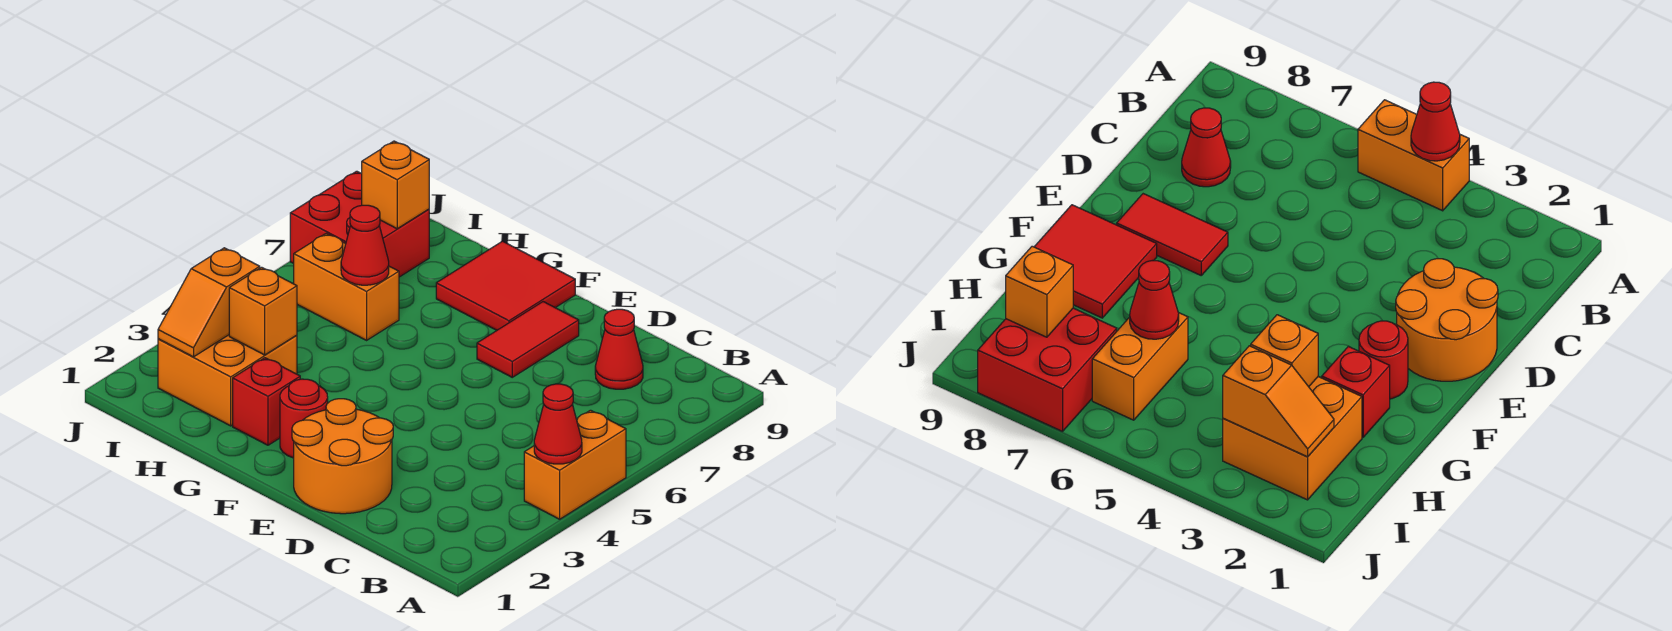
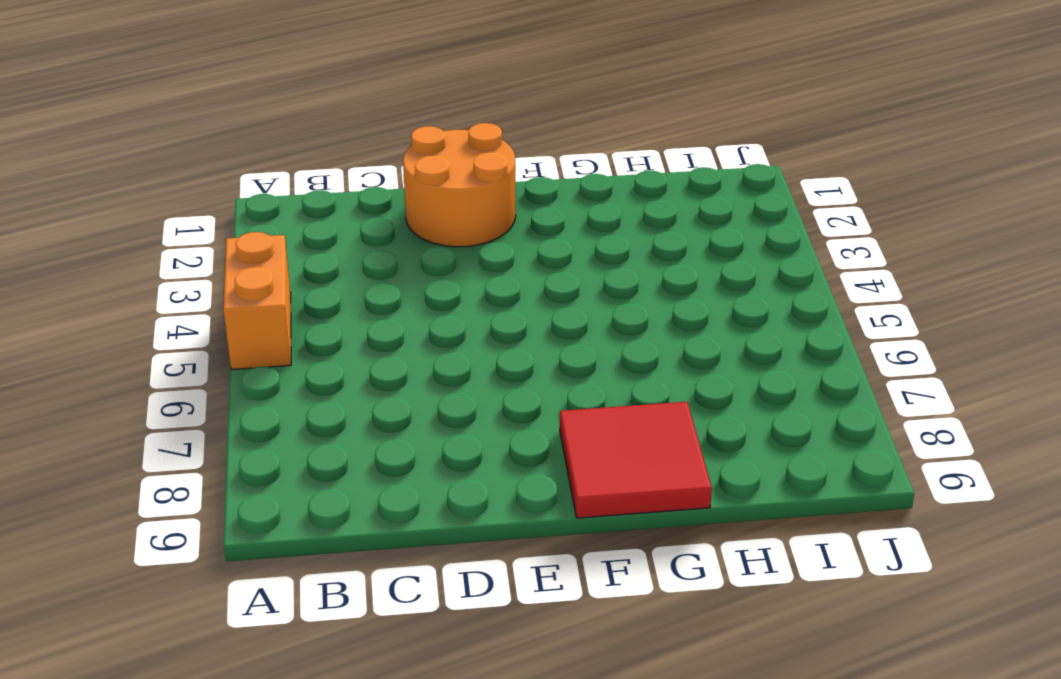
none -> red cone C8 level 1
none -> red tile E7:E8 level 1
none -> red round brick F2 level 1

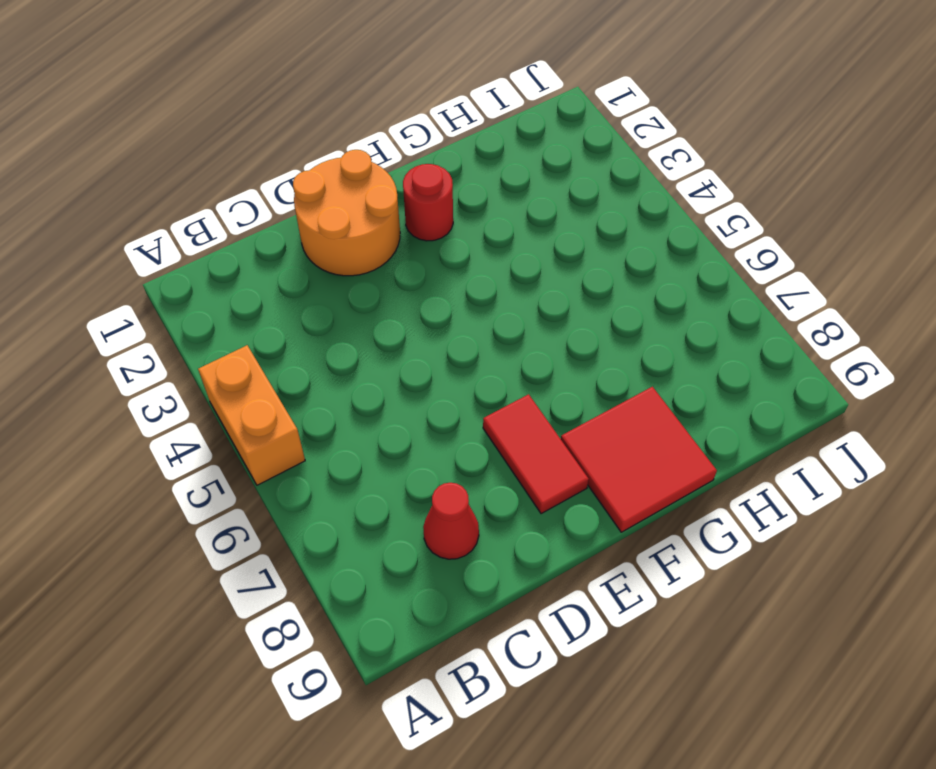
none -> red brick G2 level 1
none -> orange brick H2:I3 level 1
none -> orange brick H6:I6 level 1

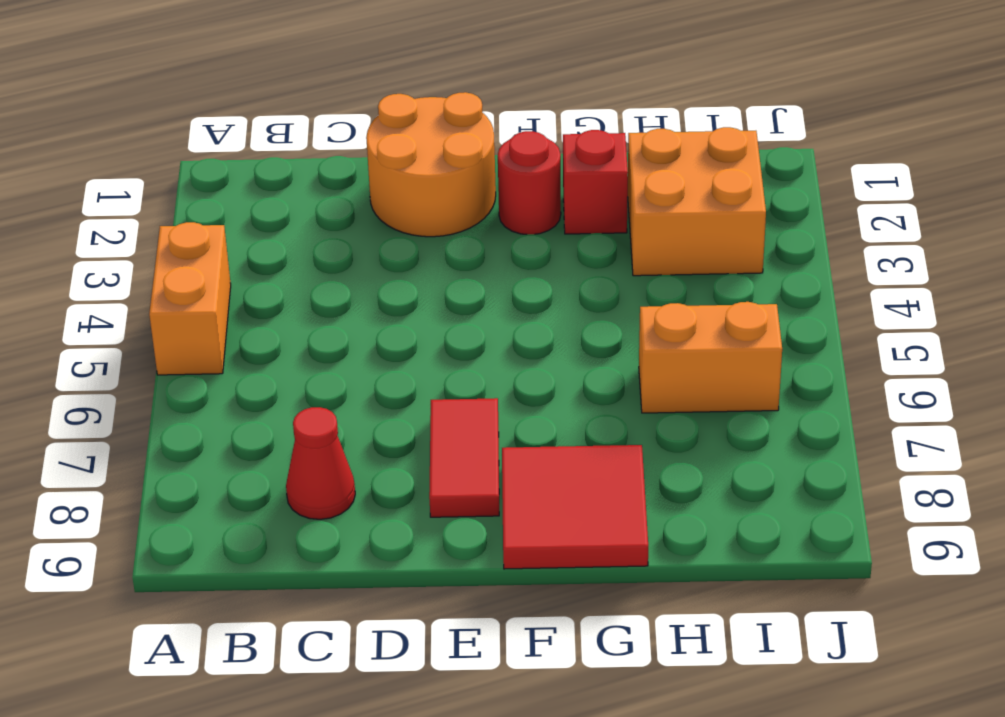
none -> red brick I7:J8 level 1
none -> red cone A4 level 2
none -> orange brick H3 level 2

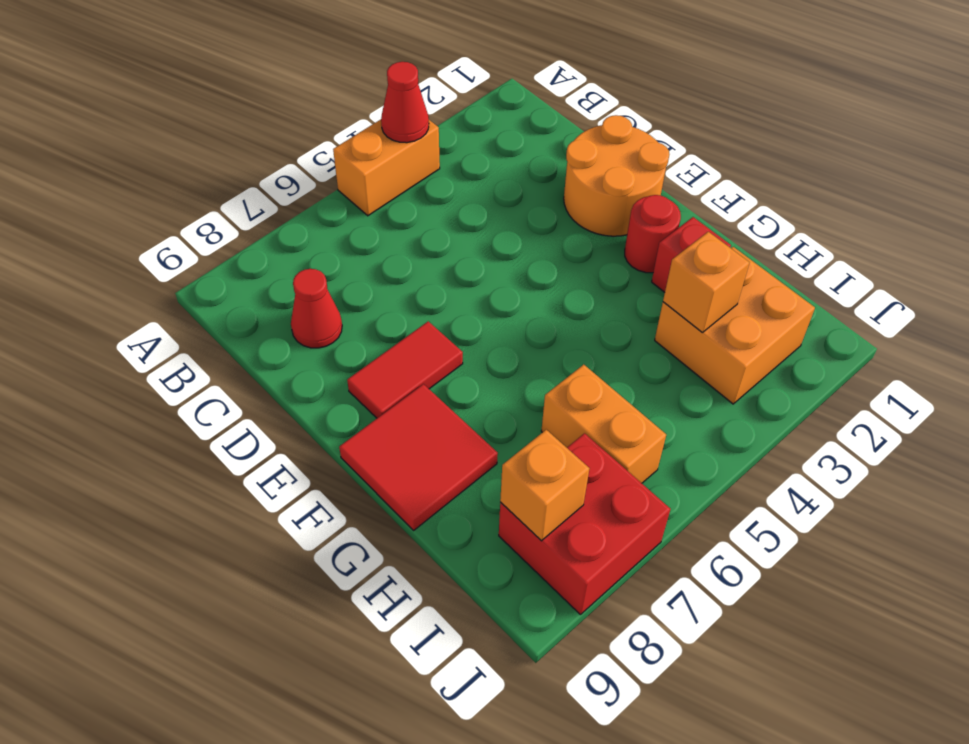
none -> red cone H6 level 2
none -> orange slope I2:I3 level 2 top 3

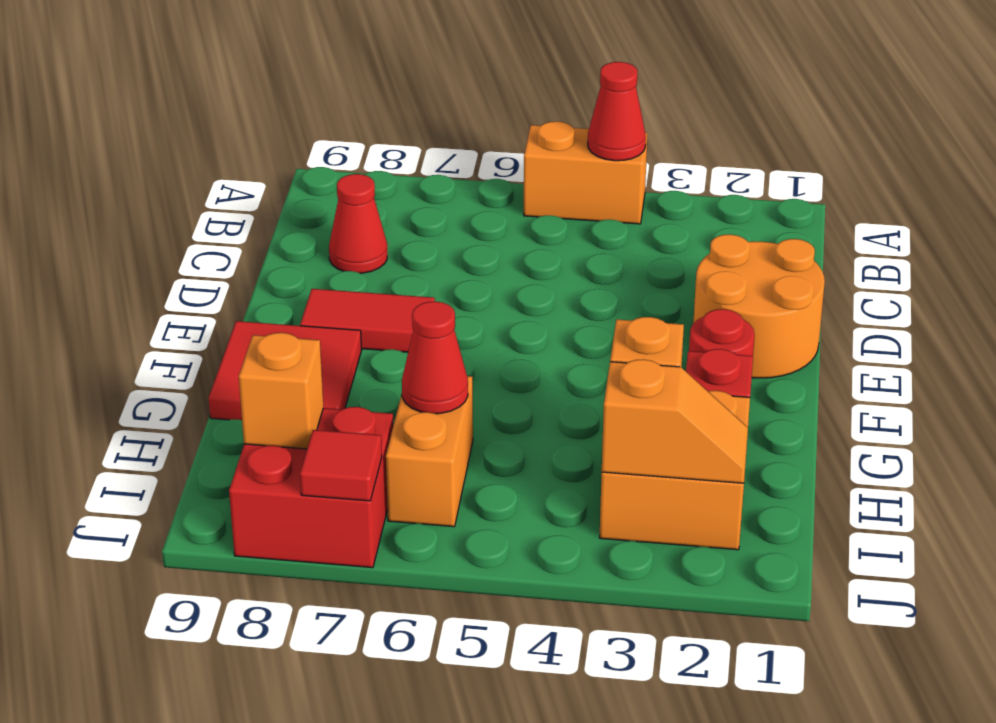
red tile J7 level 2 -> none

